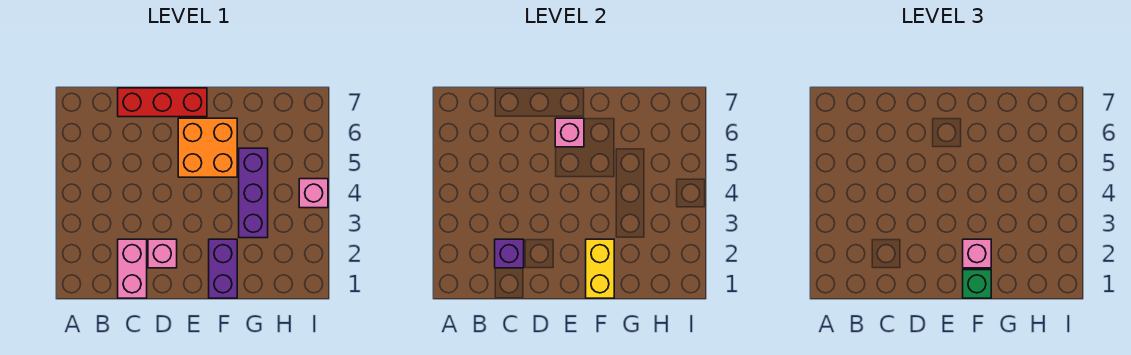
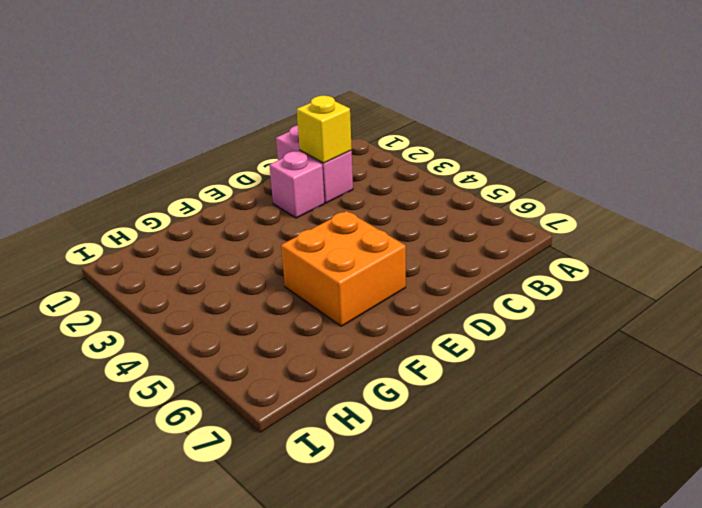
yellow brick C2 level 2 -> purple brick C2 level 2
none -> red brick C7:E7 level 1
none -> purple brick F1:F2 level 1
none -> purple brick G3:G5 level 1

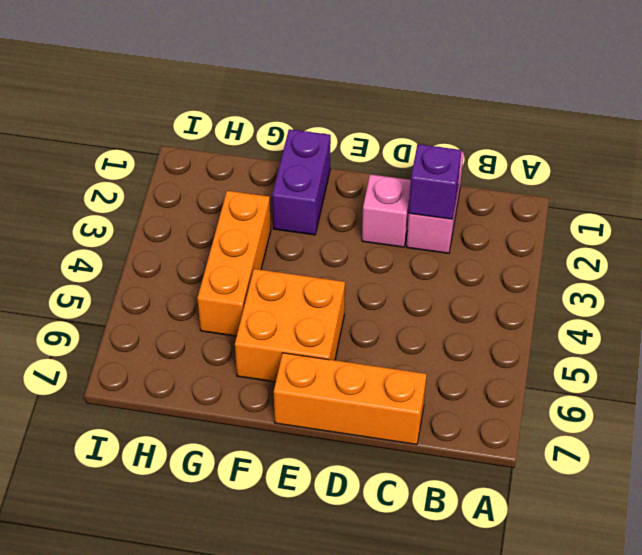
orange brick C7:E7 level 1 -> red brick C7:E7 level 1
orange brick G3:G5 level 1 -> purple brick G3:G5 level 1
none -> pink brick I4 level 1
none -> pink brick E6 level 2
none -> yellow brick F1:F2 level 2

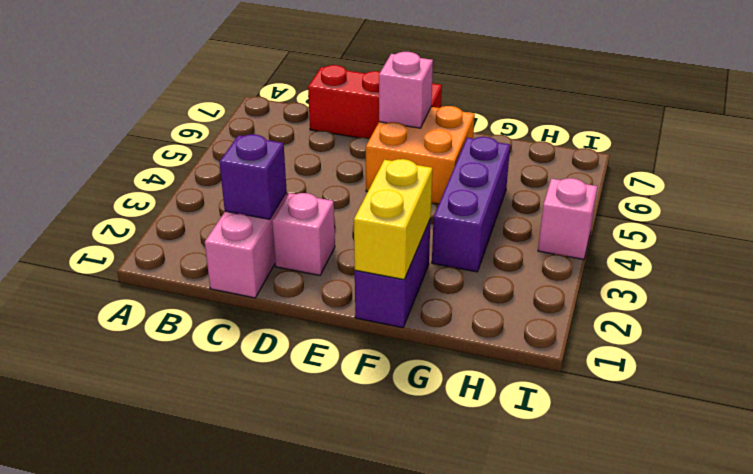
none -> green brick F1 level 3
none -> pink brick F2 level 3

